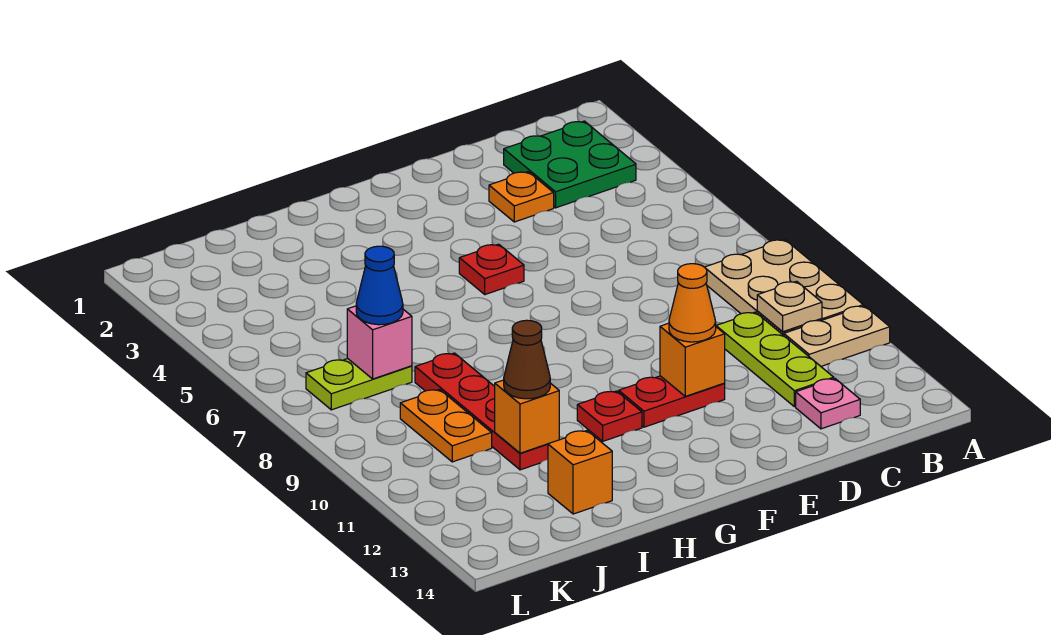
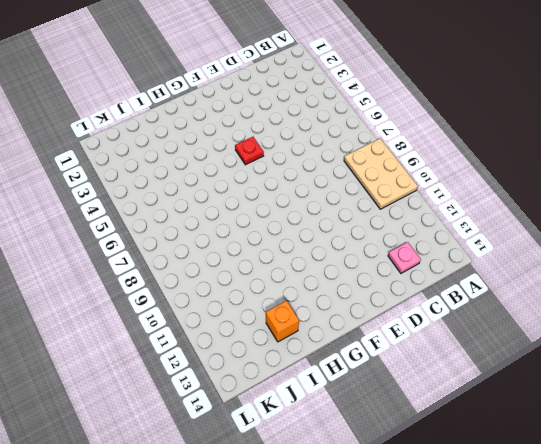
none -> tan plate A11:B11 level 1
none -> green plate B2:C3 level 1
none -> lime plate C10:C12 level 1

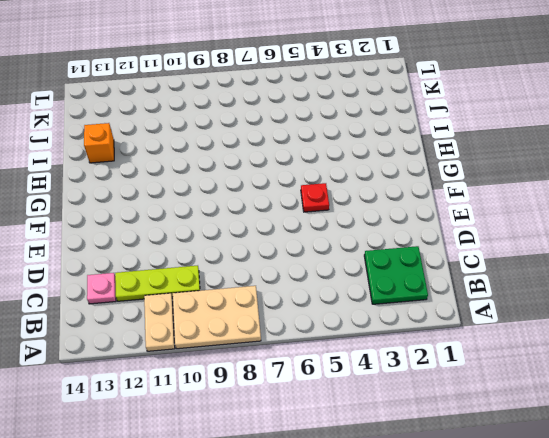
none -> orange plate D3 level 1
none -> red plate E11:F11 level 1
none -> red plate G11 level 1

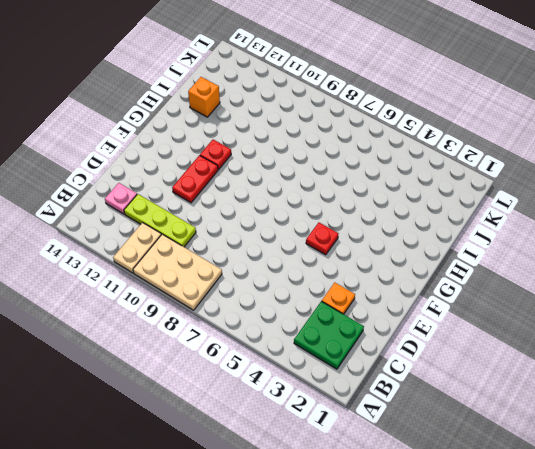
none -> red plate I8:I11 level 1
none -> lime plate J7:K7 level 1
none -> orange plate J9:J10 level 1

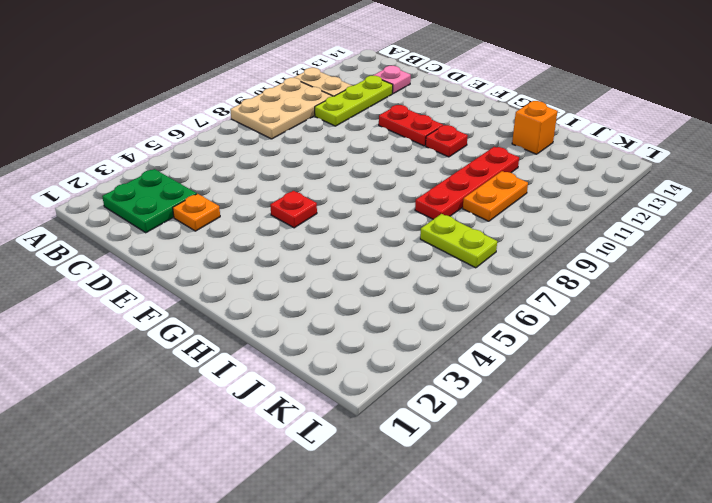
none -> tan plate B10 level 2
none -> orange brick E11 level 2
none -> orange brick I11 level 2

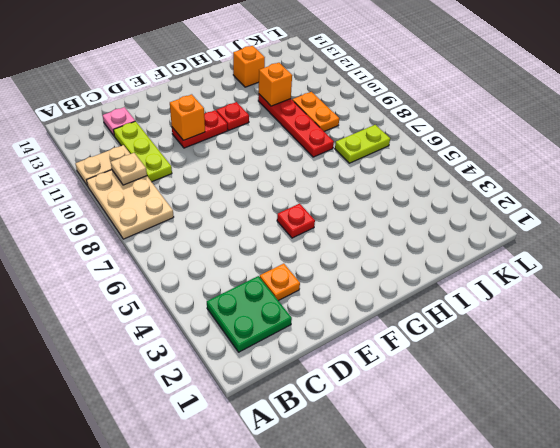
none -> pink brick J7 level 2
none -> orange cone E11 level 3
none -> brown cone I11 level 3

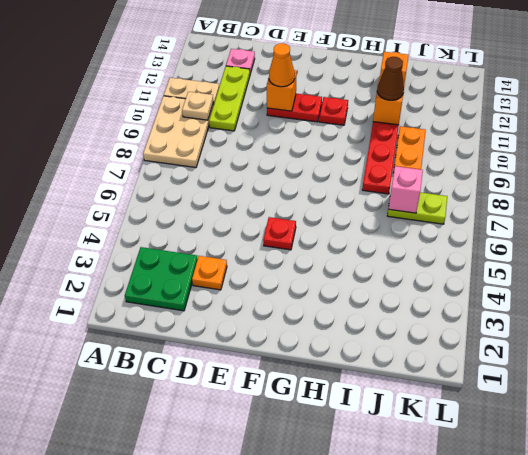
none -> blue cone J7 level 3

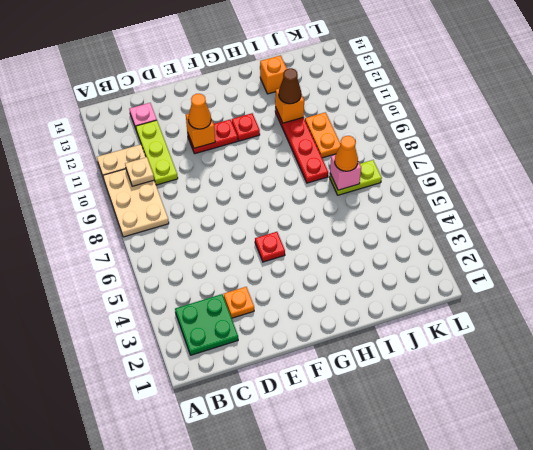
orange cone J7 level 3 -> blue cone J7 level 3

